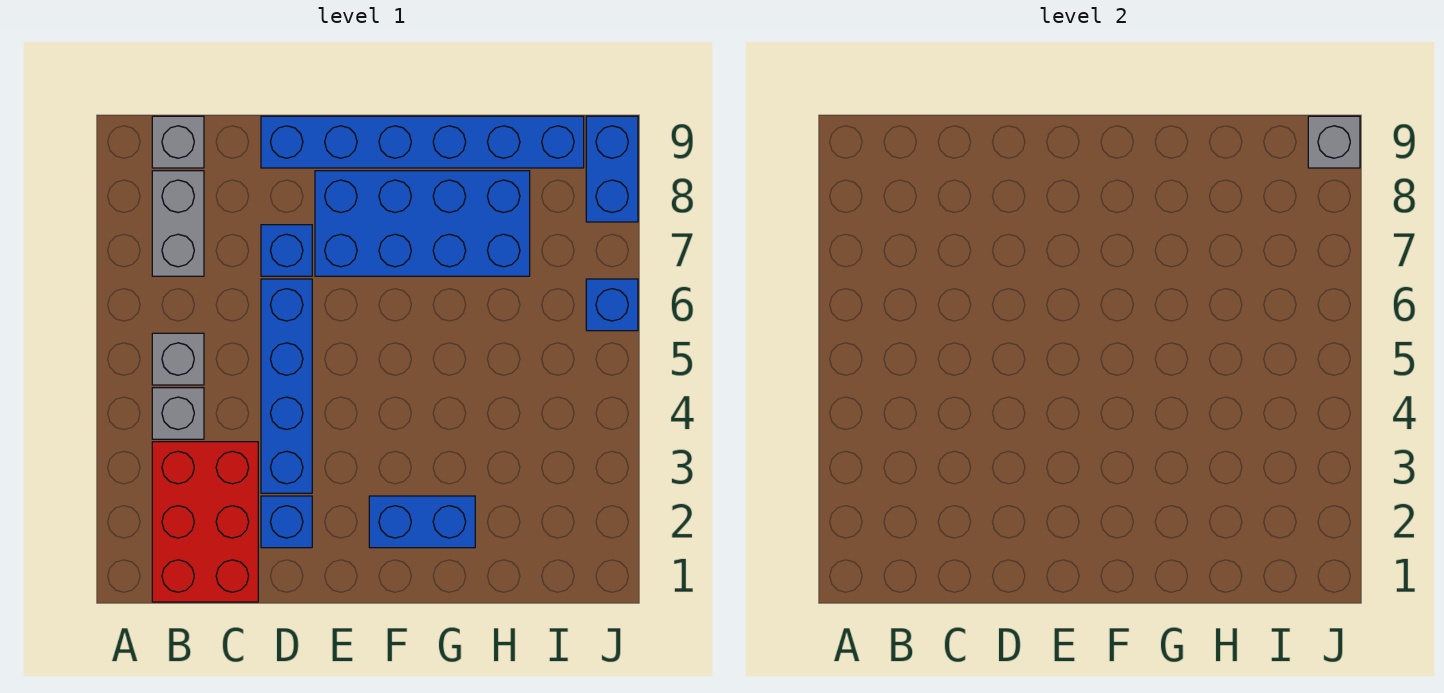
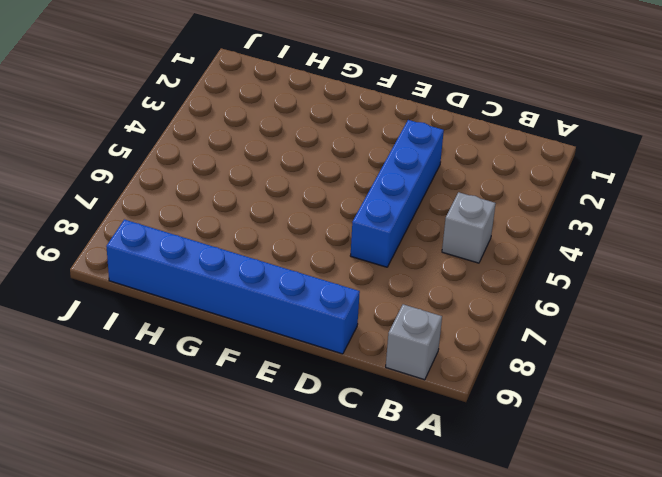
none -> red brick B1:C3 level 1
none -> grey brick B4 level 1
none -> grey brick B7:B8 level 1

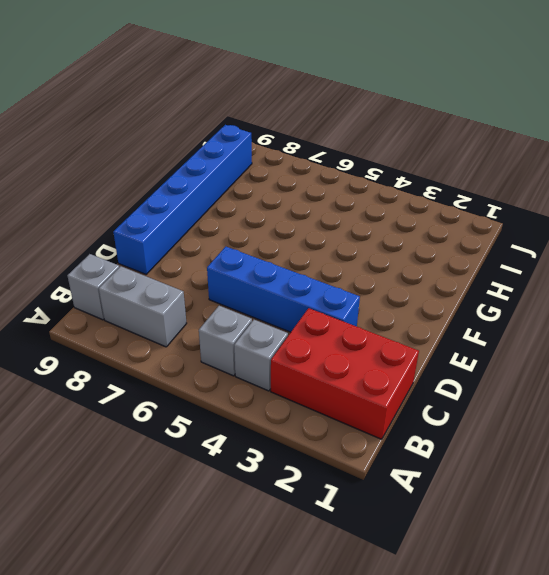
none -> blue brick D2 level 1
none -> blue brick D7 level 1
none -> blue brick E7:H8 level 1

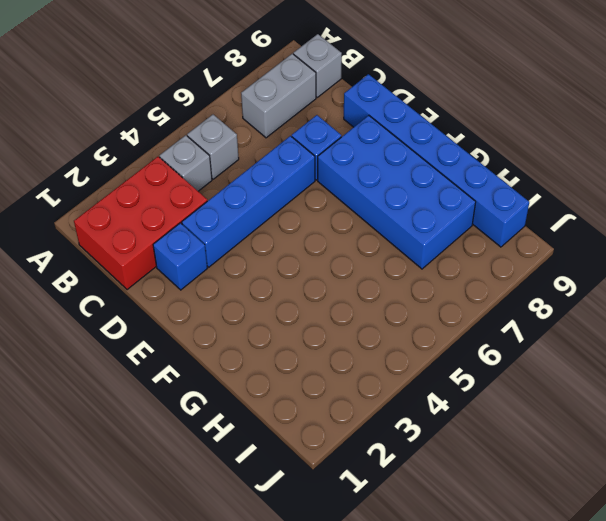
none -> blue brick F2:G2 level 1
none -> blue brick J6 level 1
none -> blue brick J8:J9 level 1

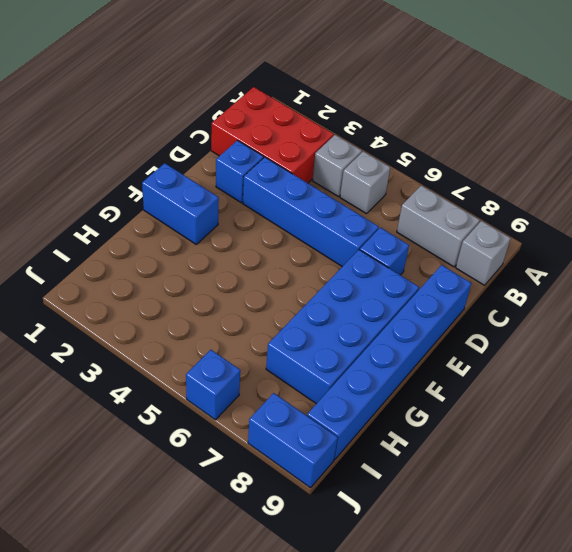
blue brick F1:F2 level 1 -> blue brick F2:G2 level 1
none -> grey brick J9 level 2

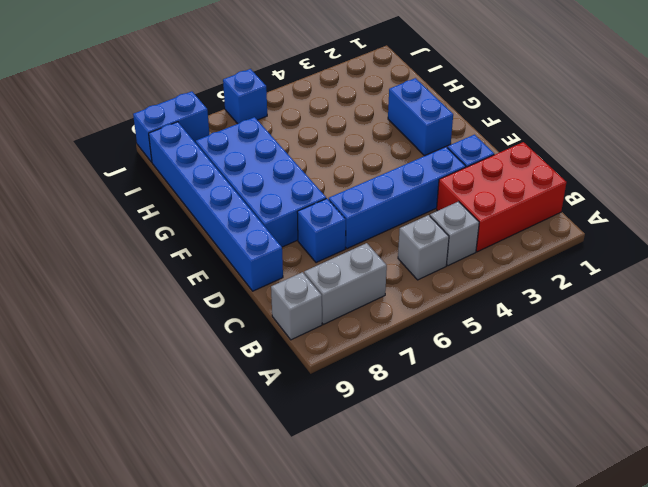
none -> grey brick J9 level 2

